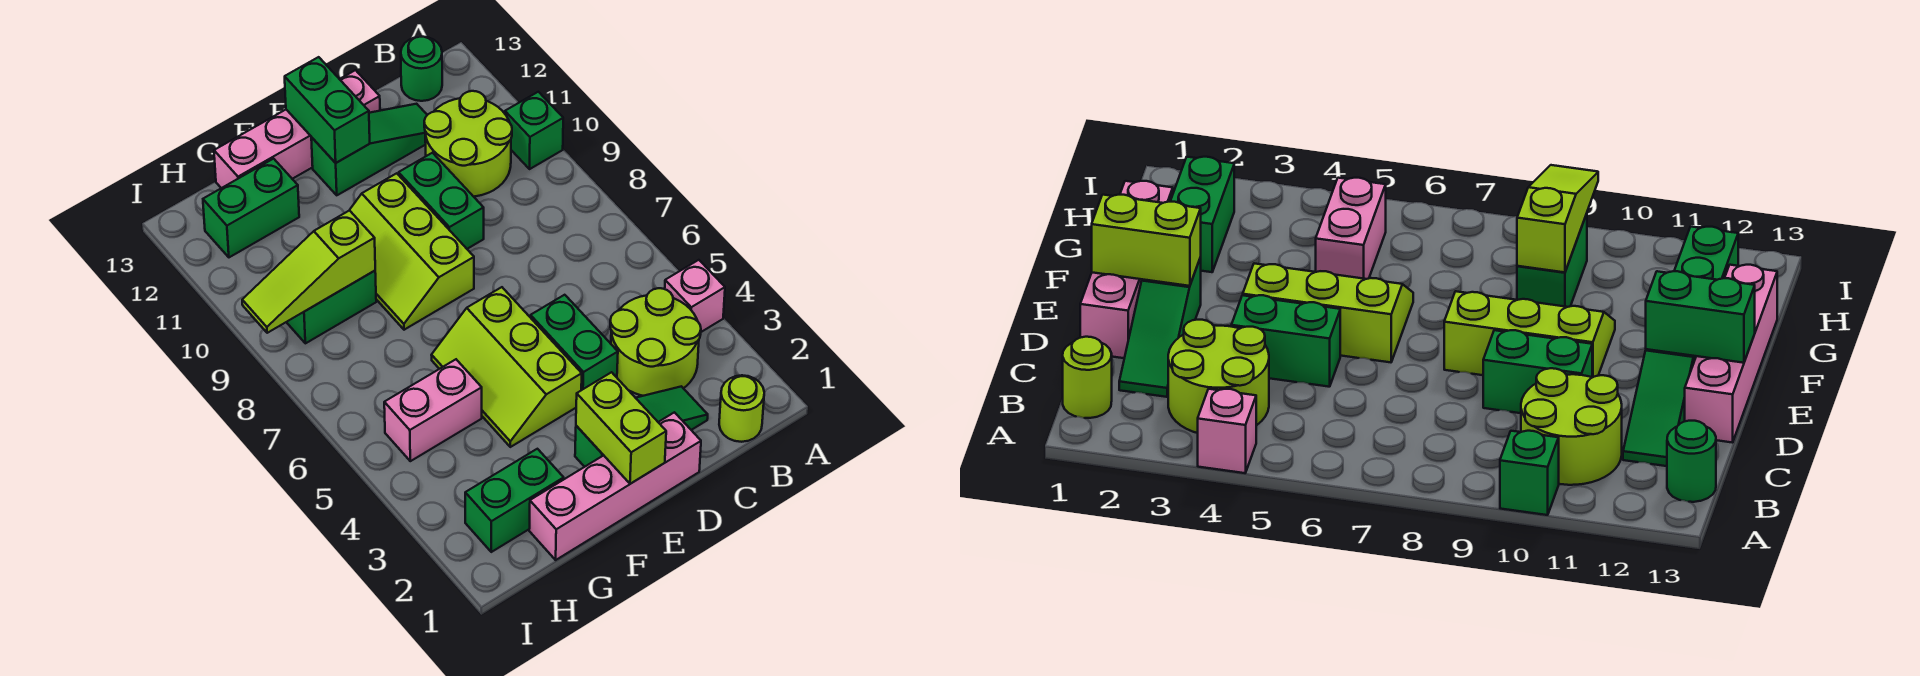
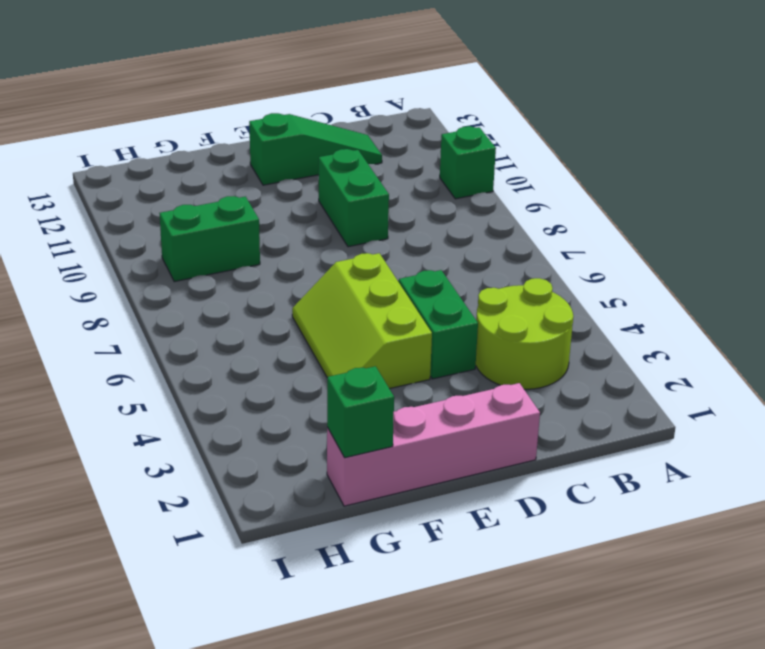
green brick G1 level 2 -> none
none -> pink brick A4 level 1
none -> lime round brick B1 level 1
none -> lime round brick B10:C11 level 1

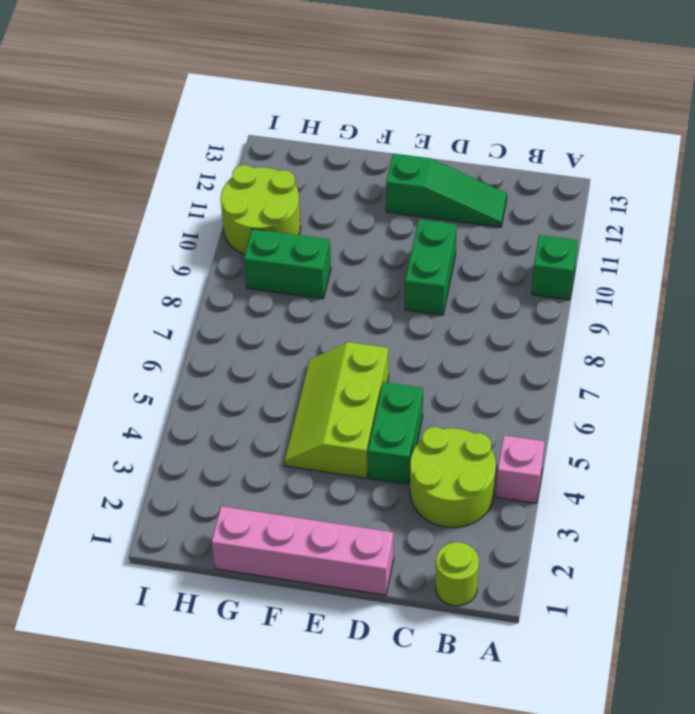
lime round brick H10:I11 level 1 -> lime round brick B10:C11 level 1
none -> green round brick B13 level 1
none -> green slope C2:E2 level 1 top E
none -> pink brick D13:G13 level 1

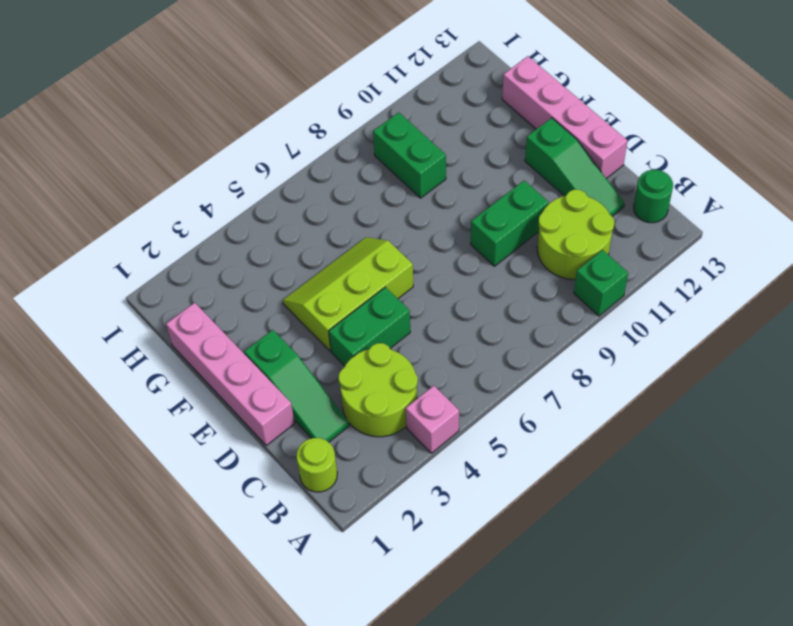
none -> lime slope E8:F10 level 1 top E
none -> green brick G2:H2 level 1
none -> pink brick G5:H5 level 1

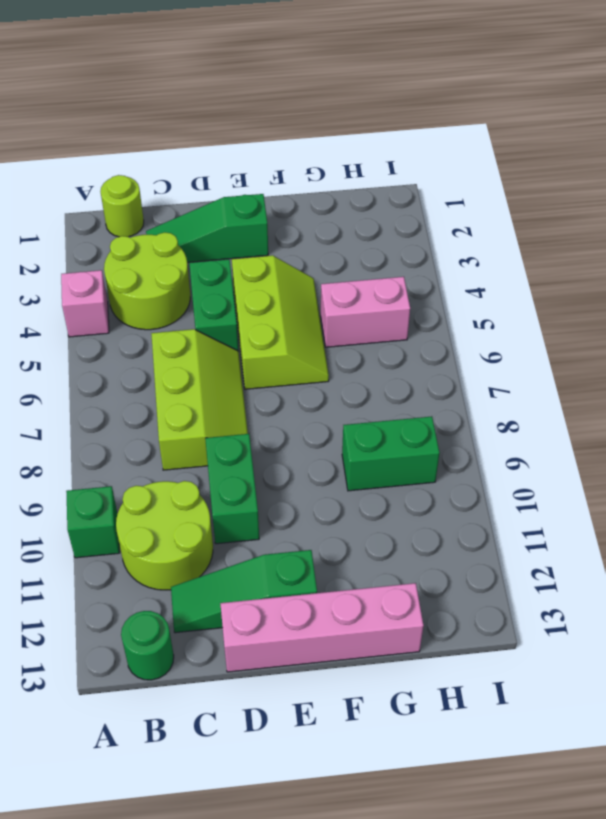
lime slope C6:D8 level 1 top C -> lime slope E8:F10 level 1 top E
none -> pink brick D1:G1 level 1
none -> green brick G2:H2 level 1
none -> green brick G12:H12 level 1

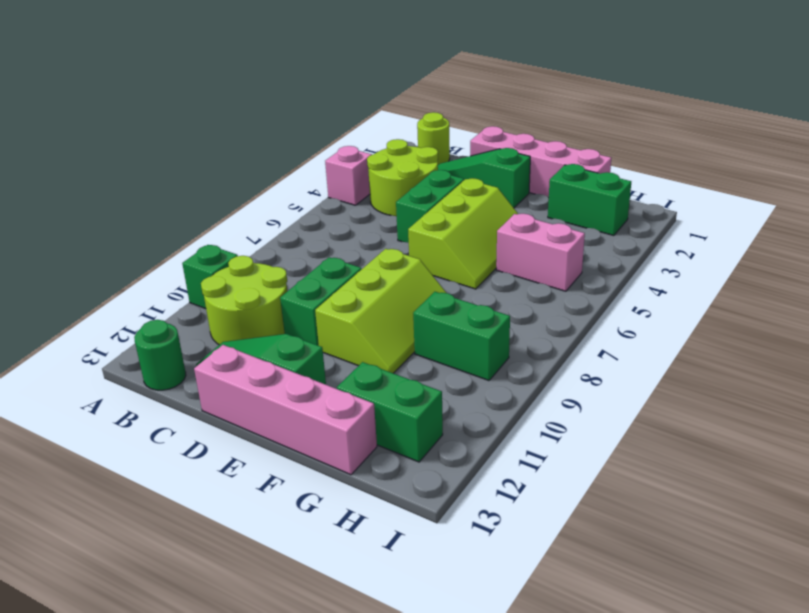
none -> lime brick E1:E2 level 2
none -> green brick E12:E13 level 2
none -> lime slope G9:I9 level 2 top G

